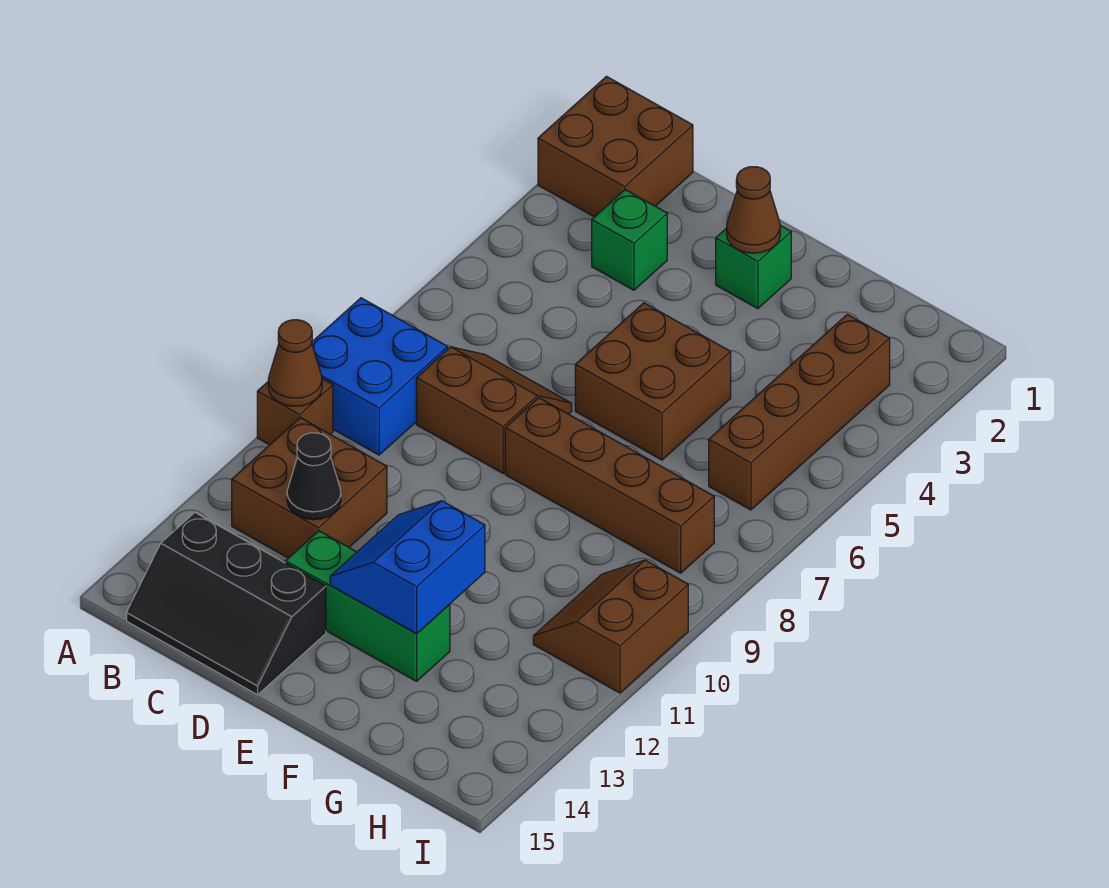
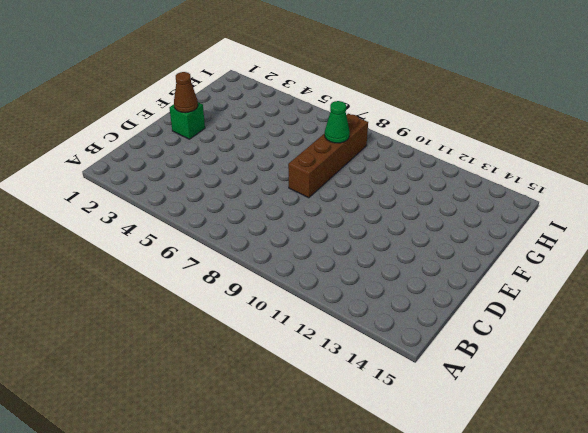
green cone G8 level 2 -> none
none -> brown brick A1:B2 level 1
none -> blue brick A8:B9 level 1
none -> brown brick A10 level 1

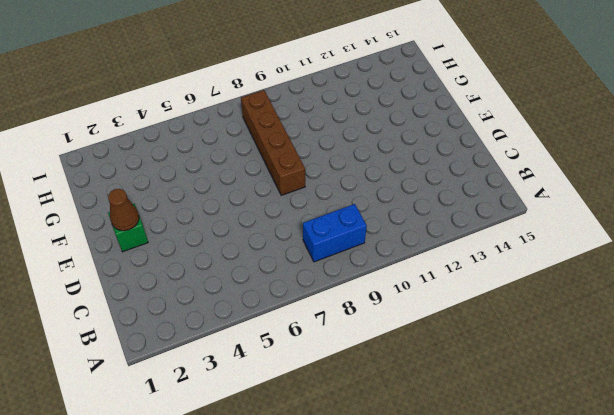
blue brick B8:B9 level 1 -> blue brick A8:B9 level 1
none -> brown brick A1:B2 level 1
none -> brown brick A10 level 1
none -> brown brick B11:C12 level 1

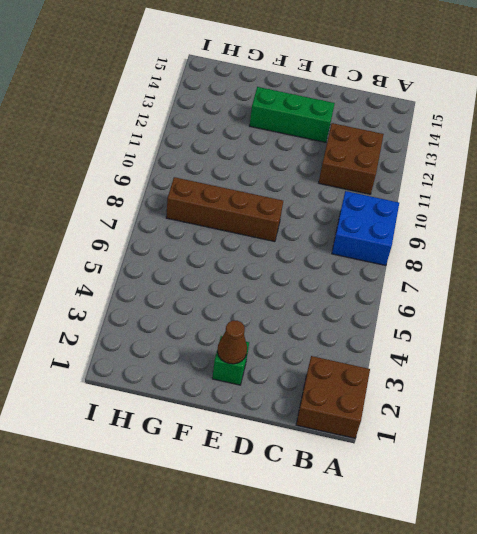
none -> brown brick A10 level 1
none -> black slope B14:D15 level 1 top 14
none -> green brick C3 level 1

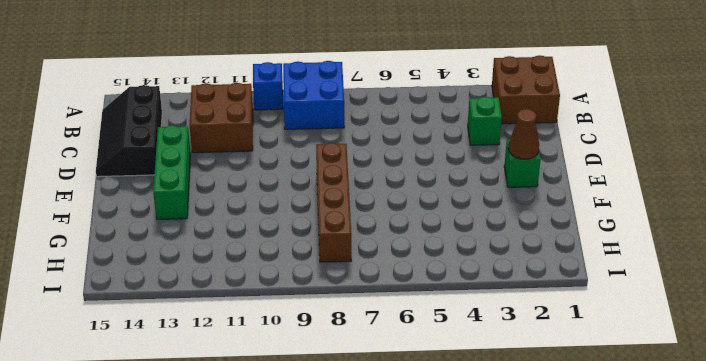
blue brick A10 level 1 -> brown brick A10 level 1
none -> brown slope C7:D8 level 1 top 8
none -> brown brick E5:F6 level 1
none -> brown brick H3:H6 level 1

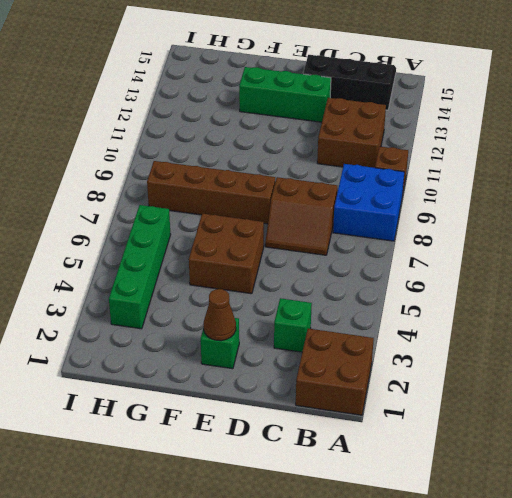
green brick H3:H6 level 1 -> brown brick H3:H6 level 1
none -> brown slope H10:I11 level 1 top I
none -> brown cone A10 level 2
none -> black cone C12 level 2

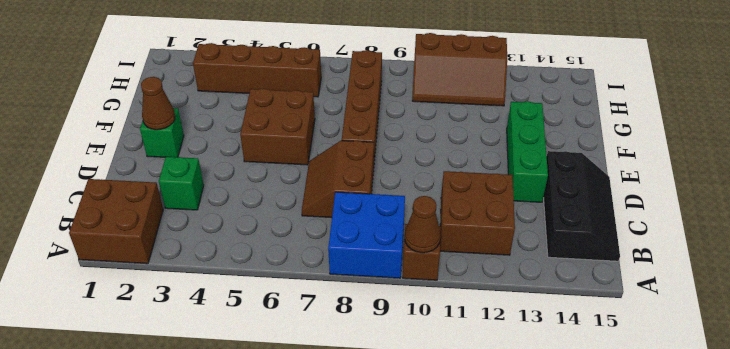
brown slope H10:I12 level 1 top I -> brown slope H10:I11 level 1 top I
none -> black cone C12 level 2
none -> blue slope E12:F13 level 2 top F

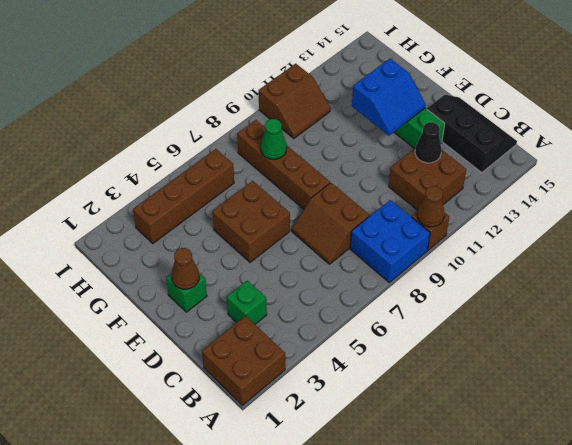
green cone G8 level 2 -> none

